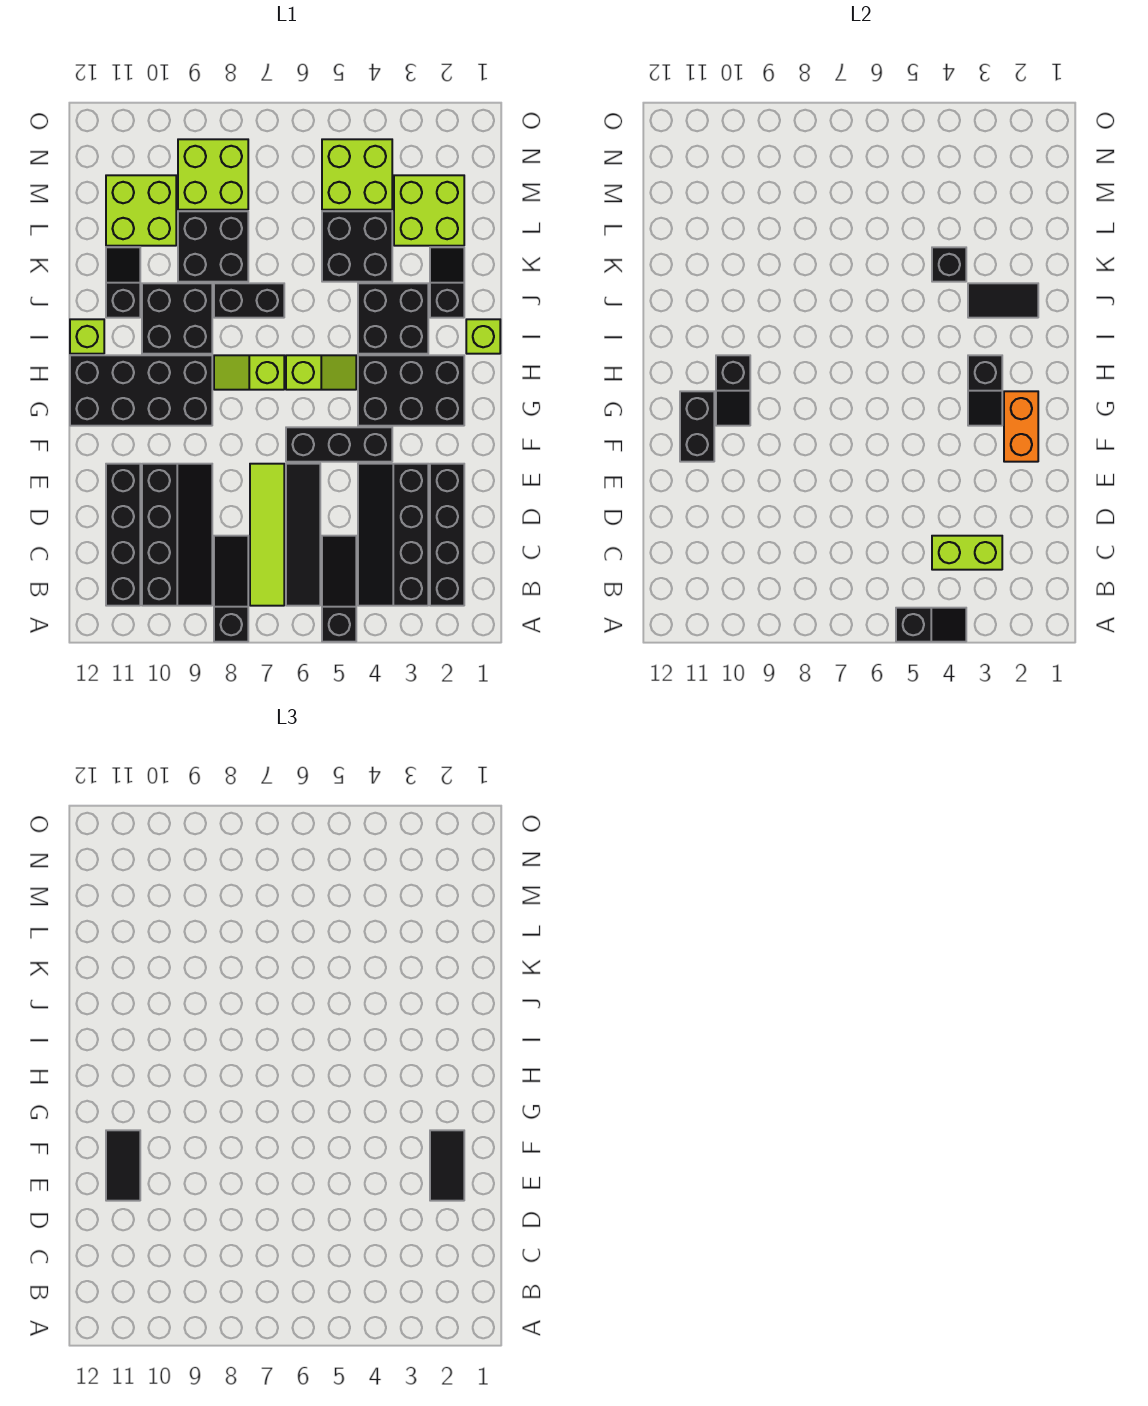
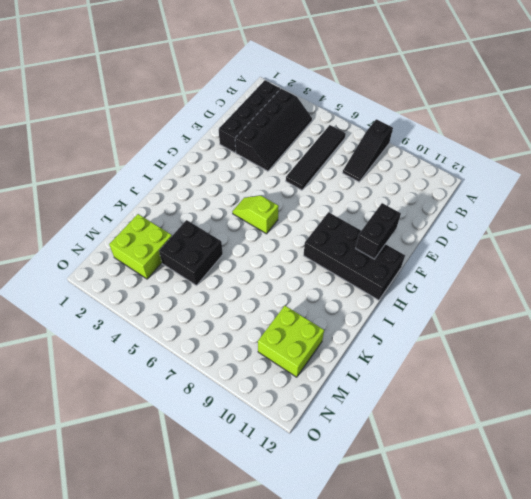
none -> black slope A5:C5 level 1 top A
none -> lime tile B7:E7 level 1
none -> black slope B9:E10 level 1 top 10
none -> black brick B11:E11 level 1

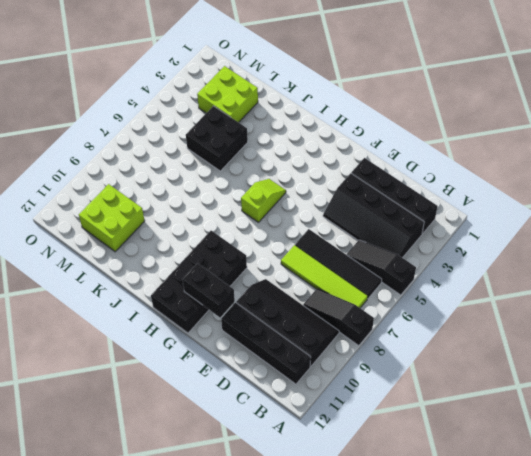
none -> black brick F4:F6 level 1
none -> black brick G2:H4 level 1
none -> lime slope H7:H8 level 1 top 7
none -> lime brick I1 level 1

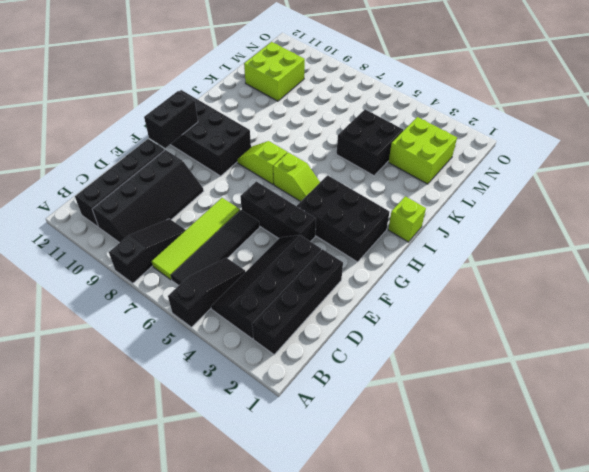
none -> black brick I3:J4 level 1
none -> black brick I9:J10 level 1
none -> lime brick I12 level 1
none -> black slope J2:K2 level 1 top J

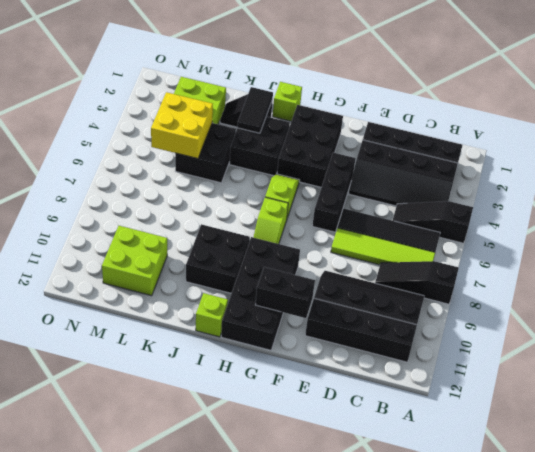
yellow brick L4:M5 level 2 -> none
none -> black brick J7:J8 level 1
none -> black slope J11:K11 level 1 top J
none -> black brick K8:L9 level 1
none -> lime brick M4:N5 level 1

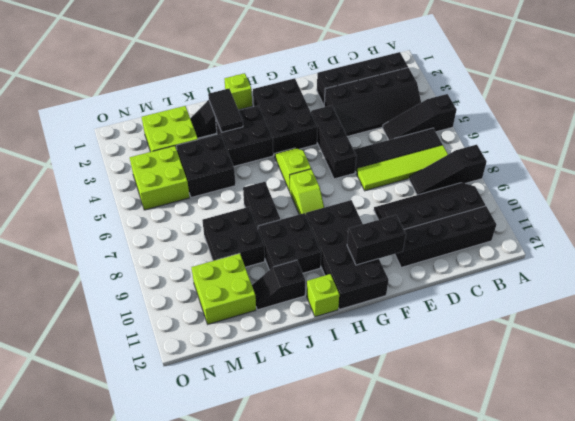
none -> lime brick M8:N9 level 1
none -> black slope A4:A5 level 2 top 5
none -> lime brick C3:C4 level 2
none -> orange brick F2:G2 level 2

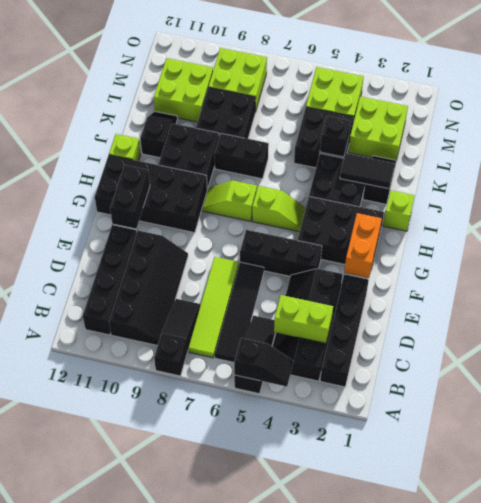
none -> black slope G3:H3 level 2 top H
none -> black slope G10:H10 level 2 top H
none -> black tile E2:F2 level 3
none -> black tile E11:F11 level 3

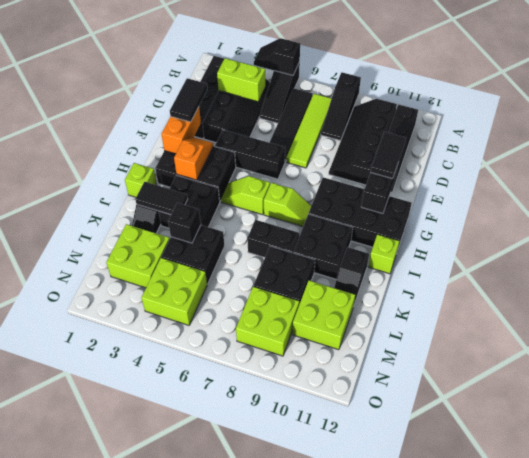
orange slope G3:H3 level 2 top H -> black slope G3:H3 level 2 top H
none -> black slope G10:H10 level 2 top H

